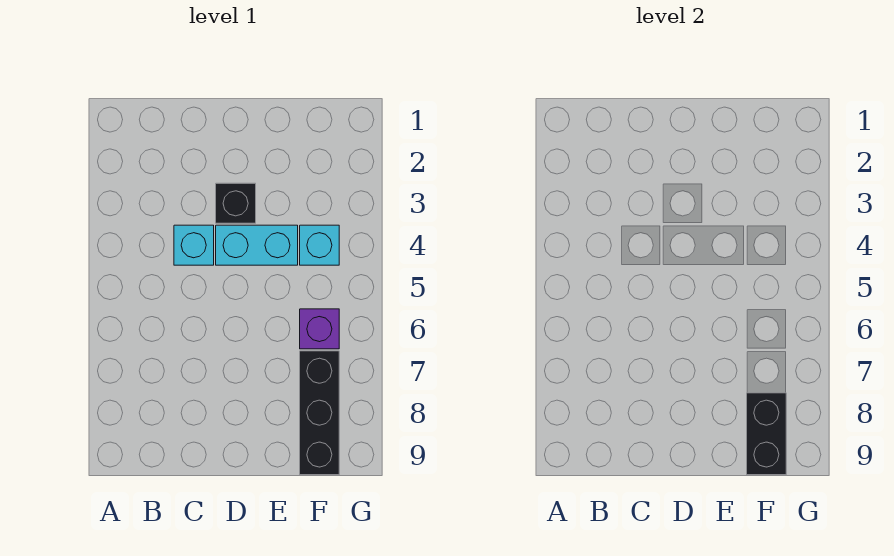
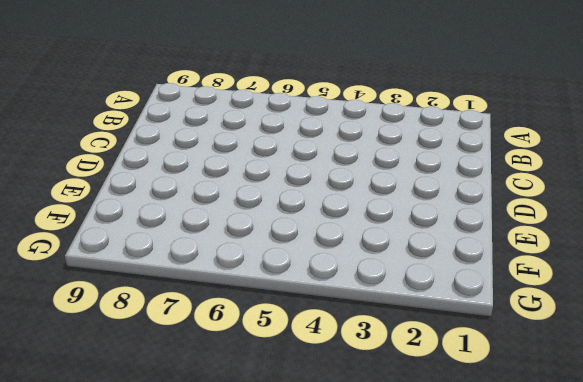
none -> cyan brick C4 level 1
none -> black brick D3 level 1

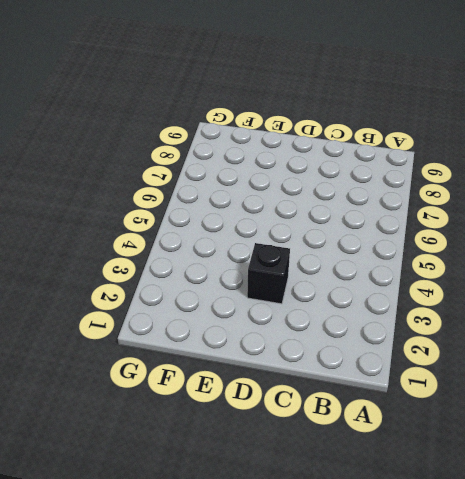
none -> cyan brick C4 level 1
none -> cyan brick D4:E4 level 1

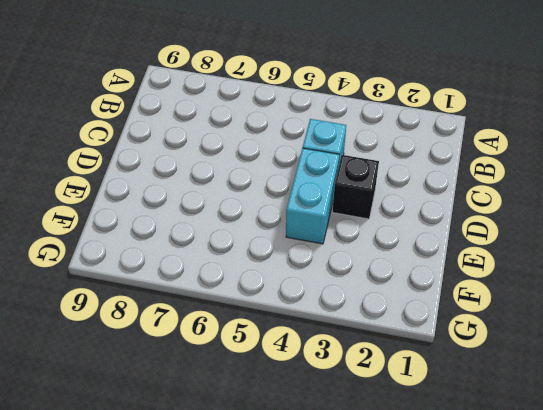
none -> cyan brick F4 level 1
none -> purple brick F6 level 1

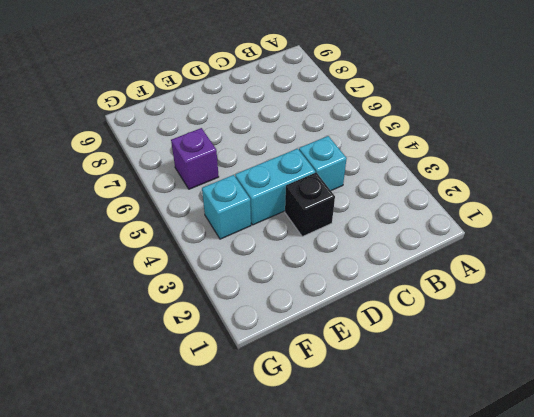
none -> black brick F7:F9 level 1
none -> black brick F8:F9 level 2

